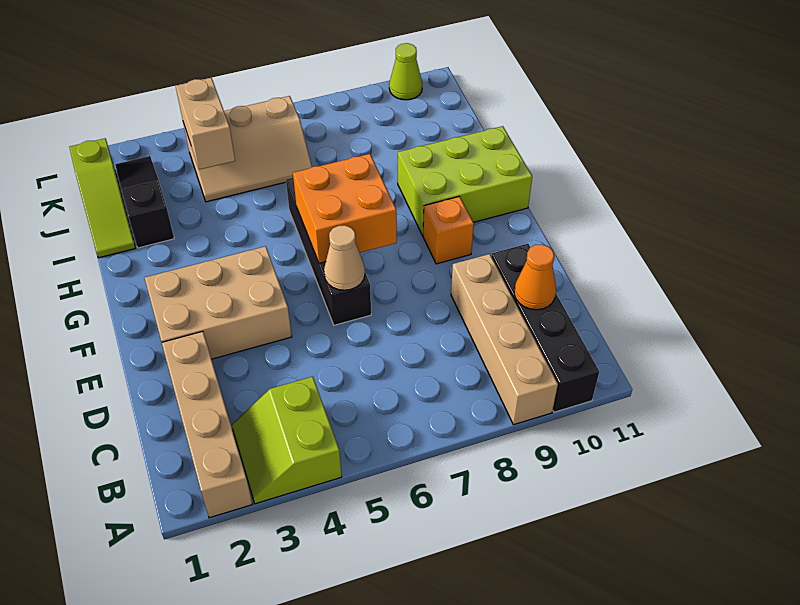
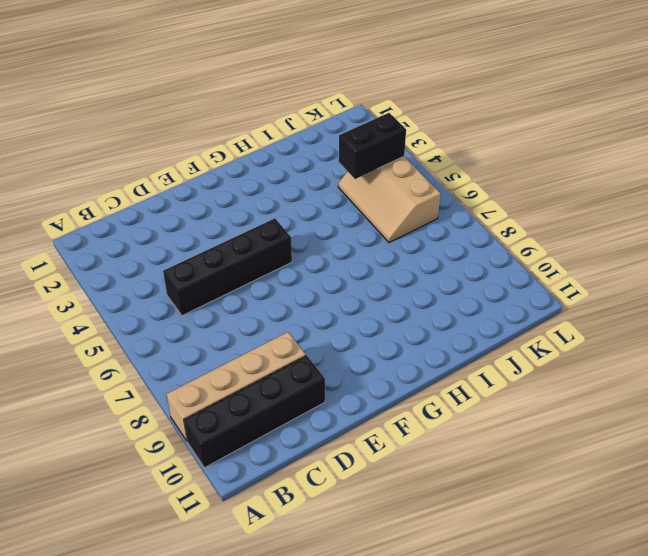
black brick C5:F5 level 1 -> black brick E6:H6 level 1
black brick J4:K4 level 2 -> tan brick J4:K4 level 2
none -> tan brick A2:D2 level 1
none -> lime slope A3:B4 level 1 top 4
none -> tan brick E2:F4 level 1

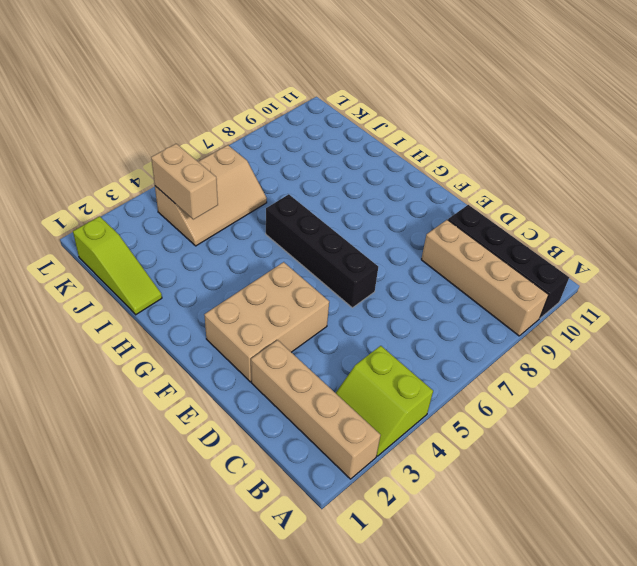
none -> orange brick F9 level 1
none -> lime brick G9:H11 level 1
none -> black slope I2:K2 level 1 top I

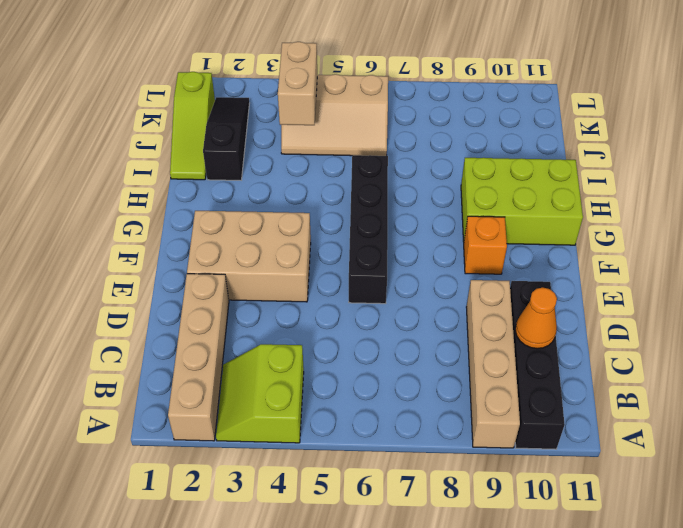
none -> lime cone L10 level 1
none -> tan cone E6 level 2
none -> orange brick F6:G7 level 2

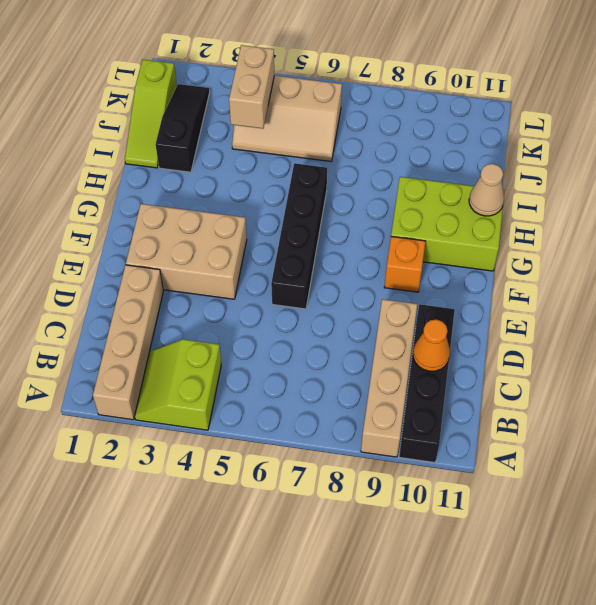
tan cone H11 level 2 -> tan cone E6 level 2
none -> lime cone L10 level 1
none -> orange brick F6:G7 level 2

